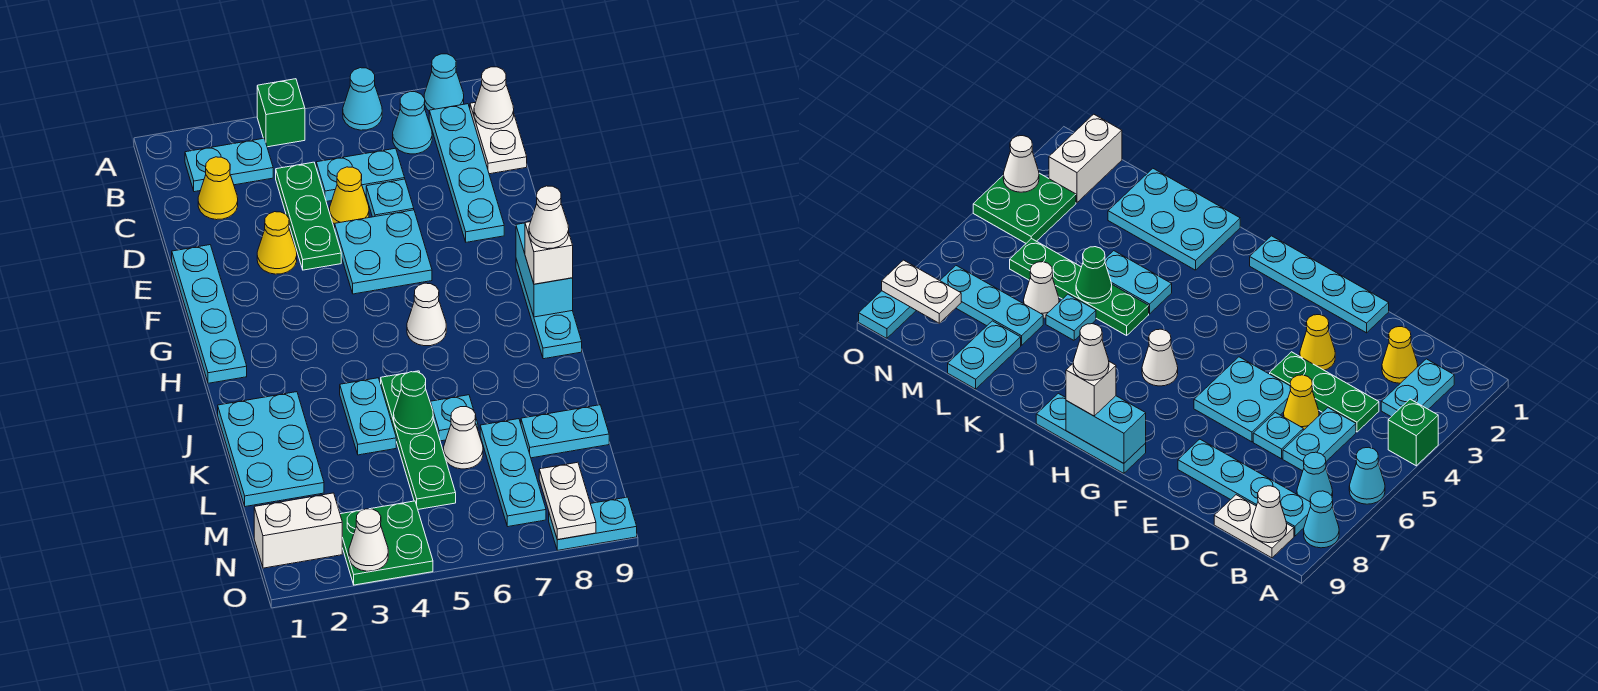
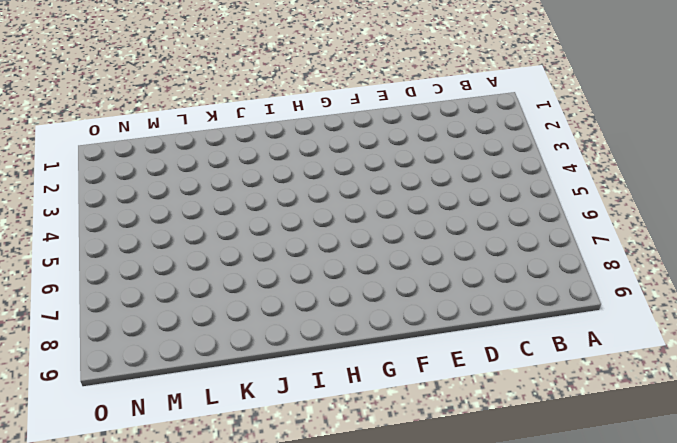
none -> green brick A4 level 1
none -> cyan cone A6 level 1
none -> cyan cone A8 level 1
none -> cyan plate B2:B3 level 1

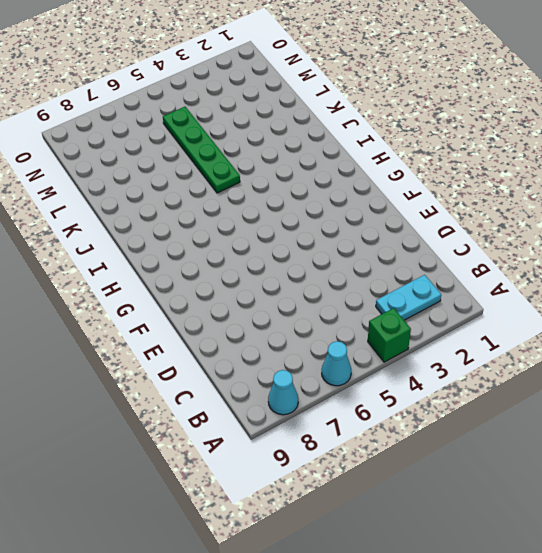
none -> cyan cone B7 level 1
none -> cyan plate B8:E8 level 1
none -> white plate B9:C9 level 1
none -> yellow cone C2 level 1

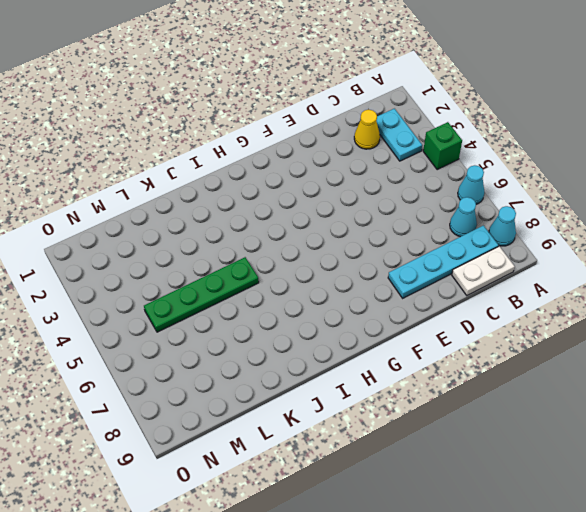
none -> green plate C4:E4 level 1
none -> cyan plate C5:C6 level 1
none -> yellow cone D5 level 1
none -> cyan plate D6 level 1

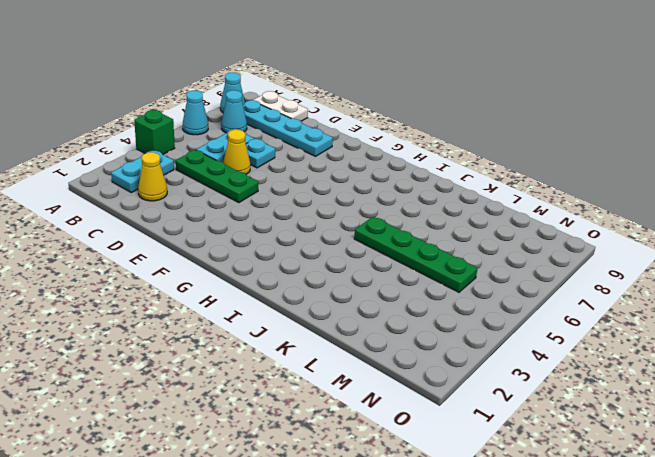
none -> cyan plate E1:H1 level 1
none -> yellow cone E3 level 1
none -> cyan plate E5:F6 level 1
none -> cyan plate G9:I9 level 1

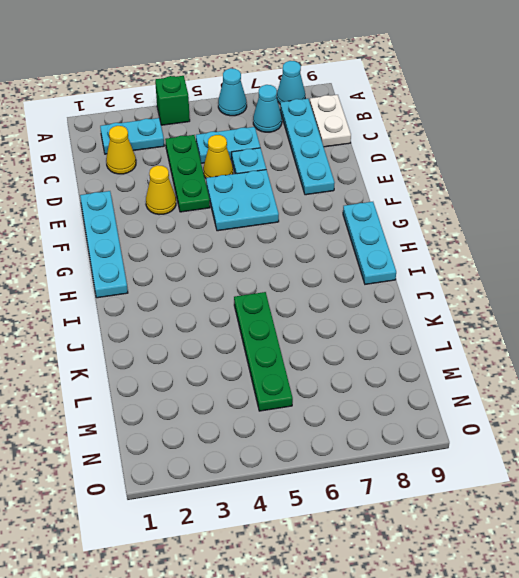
none -> white cone H6 level 1
none -> cyan plate J1:L2 level 1
none -> cyan plate J4:K4 level 1
none -> cyan plate K6 level 1

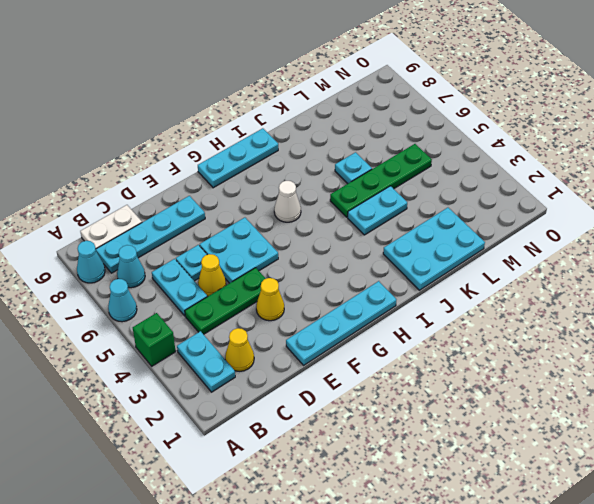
none -> white cone L6 level 1
none -> cyan plate L7:N7 level 1
none -> cyan plate L8:L9 level 1
none -> white brick N1:N2 level 1

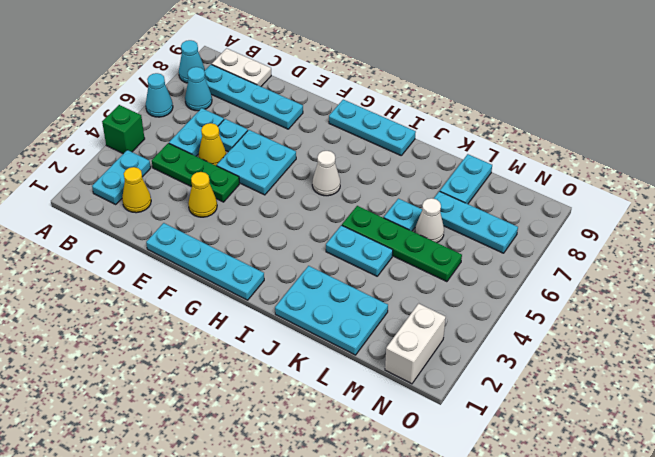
none -> green plate N3:O4 level 1
none -> cyan plate O8:O9 level 1
none -> white cone B9 level 2
none -> cyan brick G9:H9 level 2

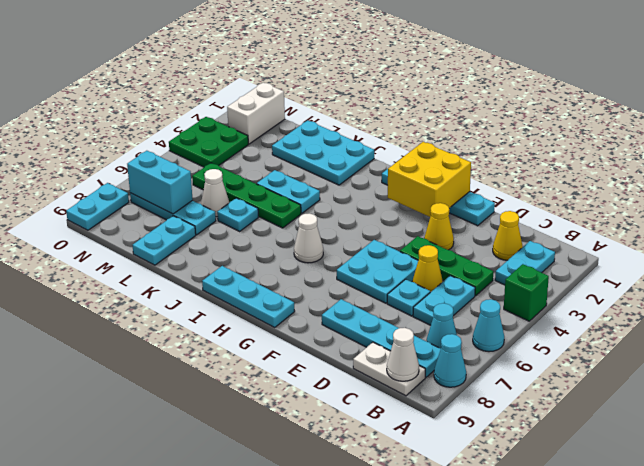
yellow brick F1:G2 level 2 -> none
cyan brick M7:N7 level 2 -> cyan brick G9:H9 level 2
none -> green cone K5 level 2
none -> white plate N8:O8 level 2
none -> white cone O3 level 2
none -> white brick H9 level 3

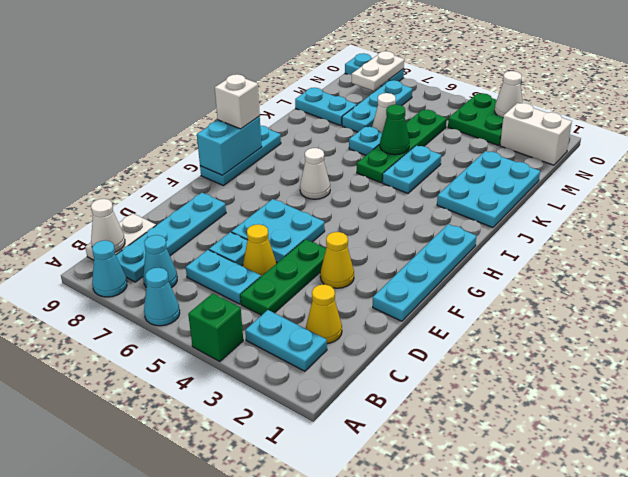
none -> white cone H9 level 4

